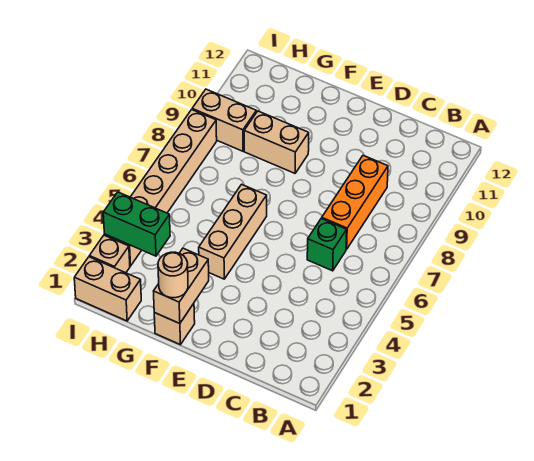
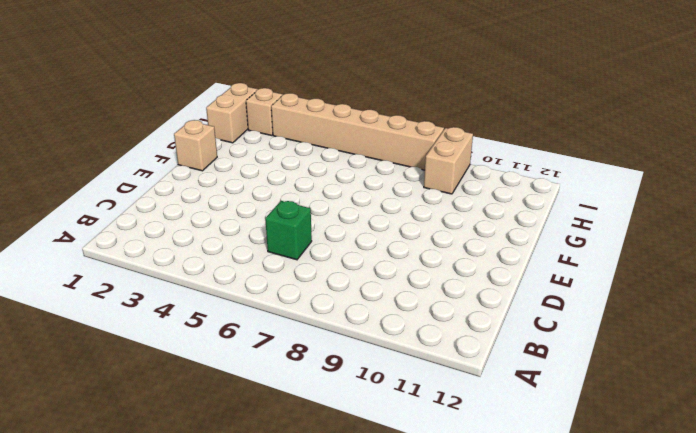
none -> orange brick C7:C9 level 1
none -> tan brick F4:F6 level 1
none -> tan brick F9:G9 level 1

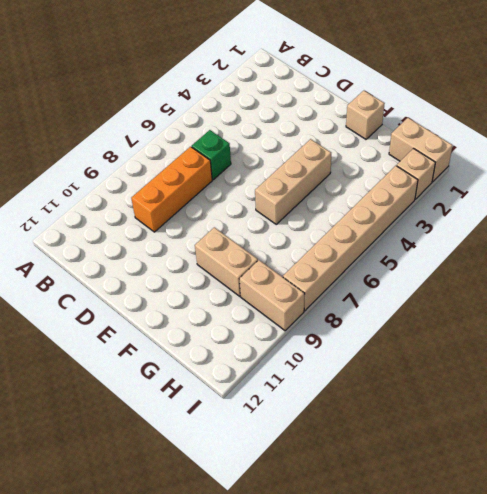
none -> tan brick F1:F2 level 2
none -> green brick H3:I3 level 2
none -> tan round brick F1 level 3

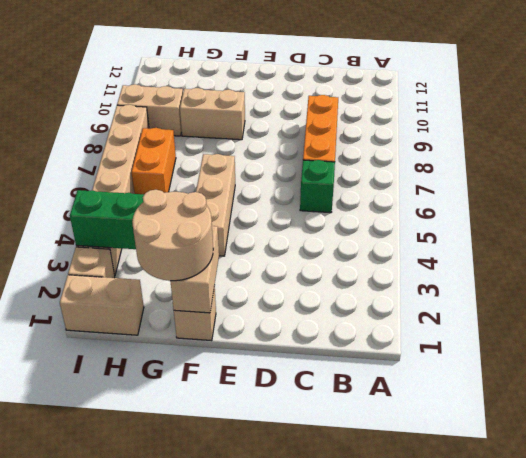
tan round brick F1:G2 level 3 -> tan round brick F1 level 3
orange brick H6:H7 level 1 -> none

